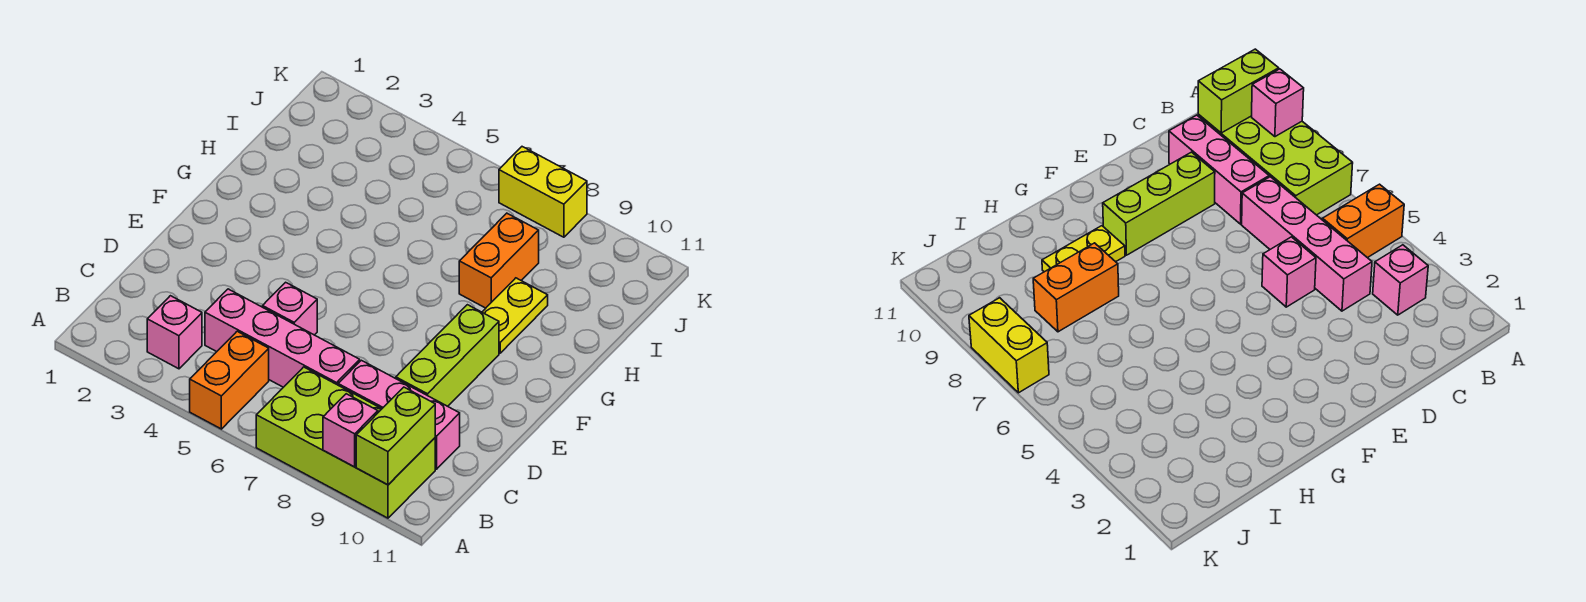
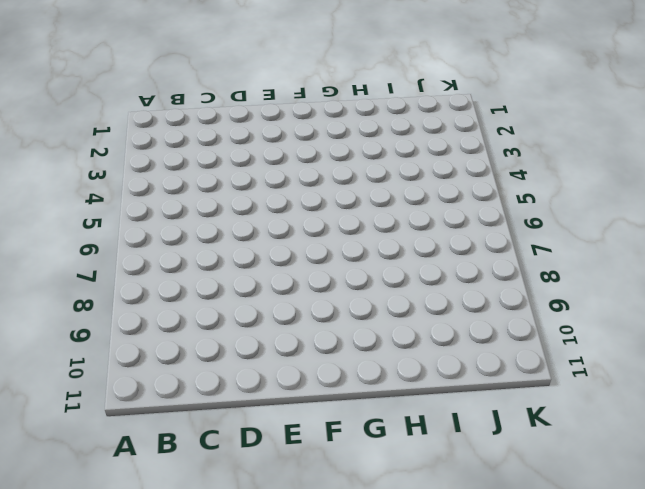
none -> orange brick A5:B5 level 1
none -> lime brick A7:B10 level 1
none -> pink brick B3 level 1

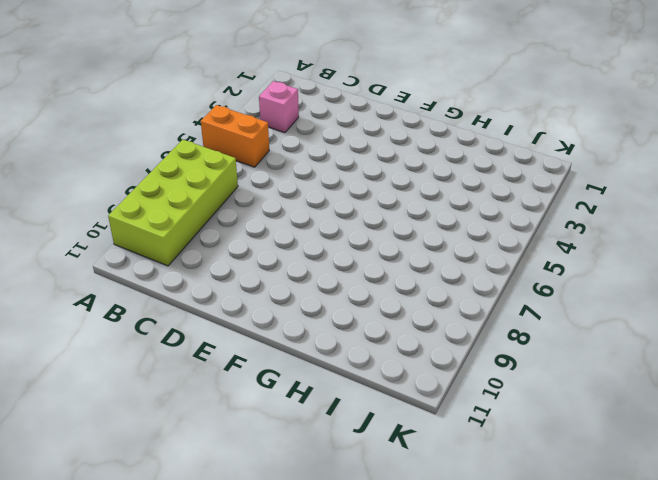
none -> pink brick C4:C7 level 1
none -> pink brick C8:C10 level 1
none -> pink brick D5 level 1

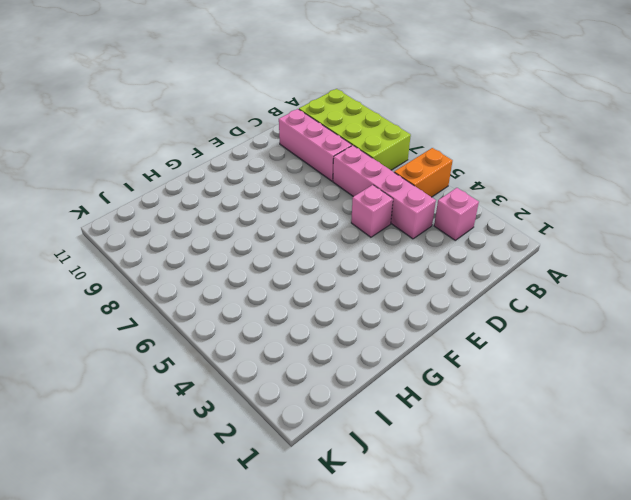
none -> lime brick D9:F9 level 1
none -> yellow plate G9:H9 level 1
none -> orange brick H8:I8 level 1

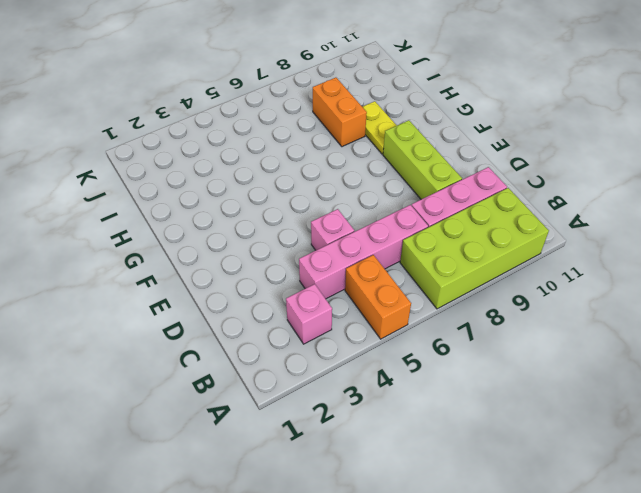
none -> yellow brick K7:K8 level 1
none -> pink brick A9 level 2
none -> lime brick A10:B10 level 2

